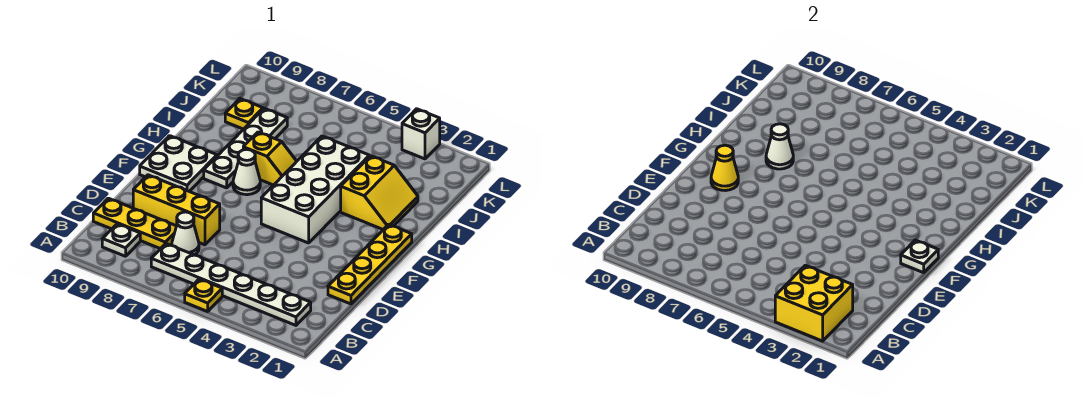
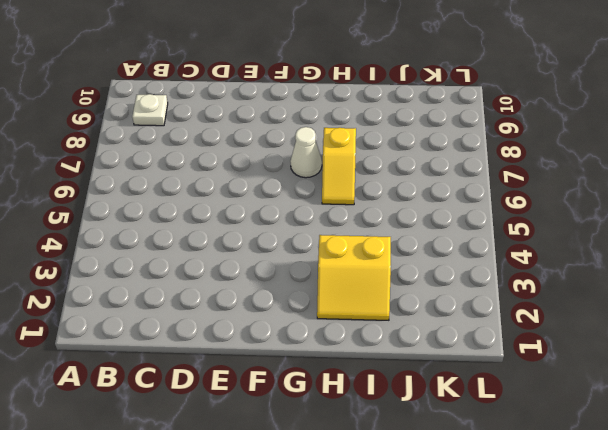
none -> yellow plate A5 level 1
none -> white plate B2:B7 level 1
none -> white cone C7 level 1

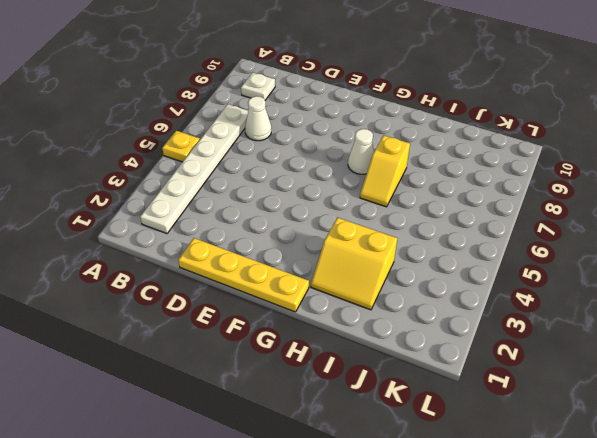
none -> yellow plate C8:C10 level 1
none -> yellow brick D7:D9 level 1
none -> white brick F4:I5 level 1

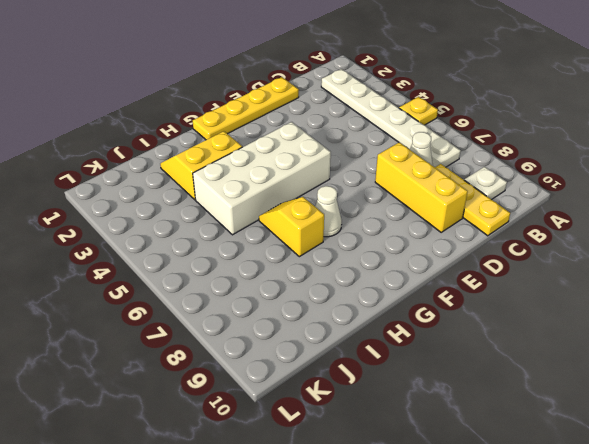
none -> white plate F9:G10 level 1
none -> white plate G8:J8 level 1
none -> yellow plate J9 level 1

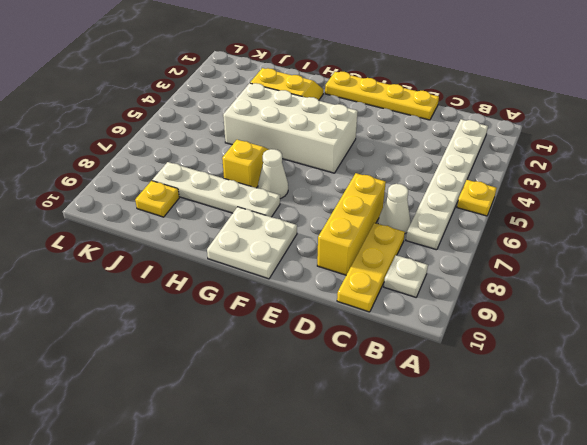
none -> white brick L3 level 1
none -> yellow brick A2:B3 level 2
none -> white plate F1 level 2

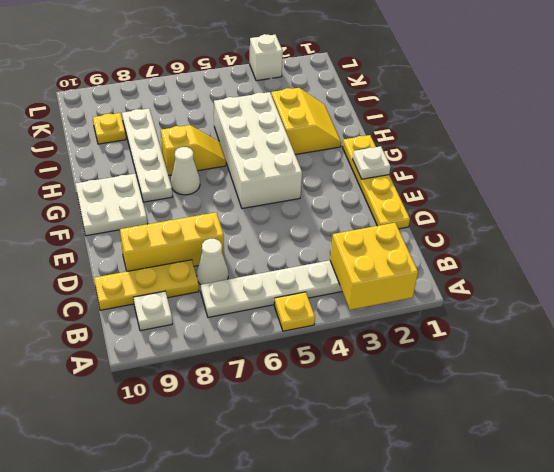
none -> yellow cone F9 level 2
none -> white cone H8 level 2

